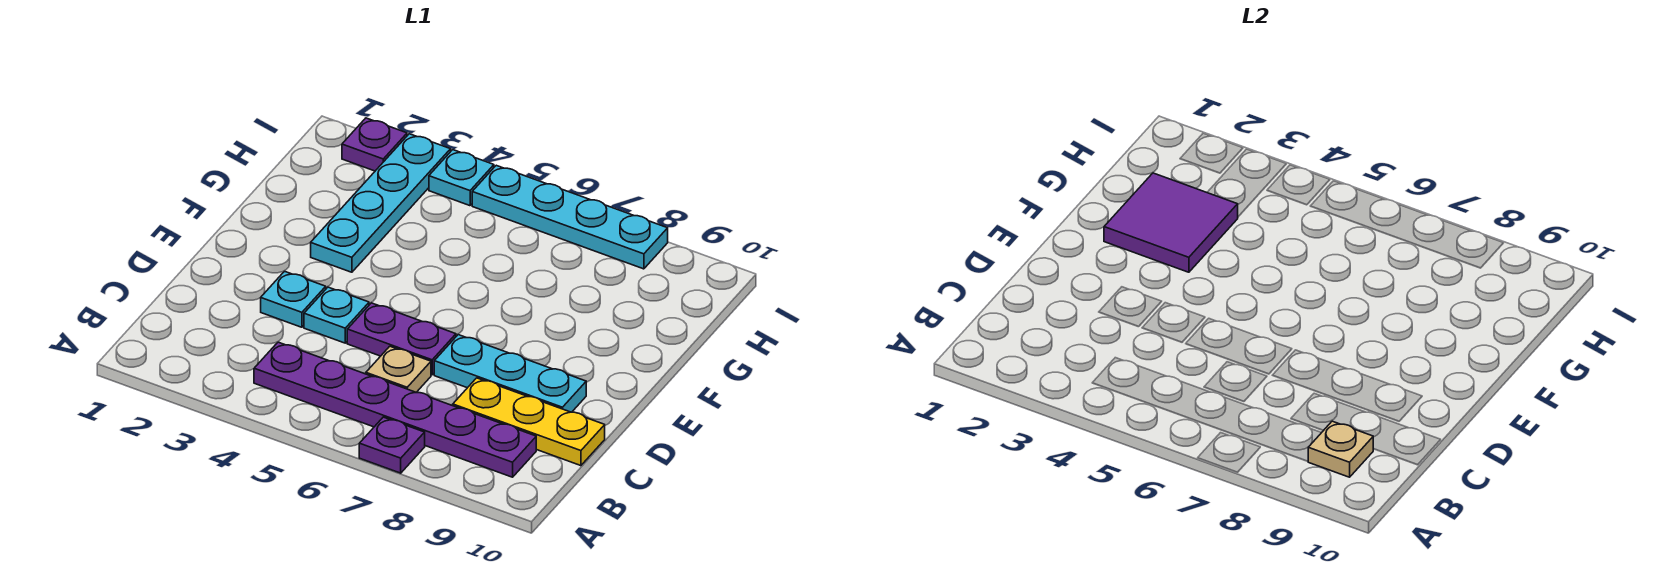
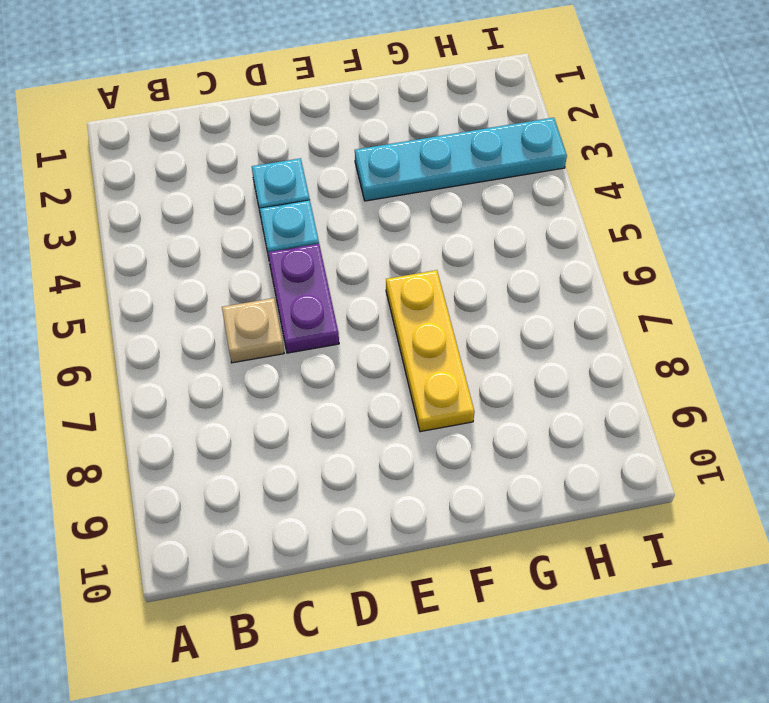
yellow plate F6:F8 level 1 -> yellow plate C8:C10 level 1
none -> purple plate A7 level 1
none -> purple plate B4:B9 level 1
none -> cyan plate D7:D9 level 1

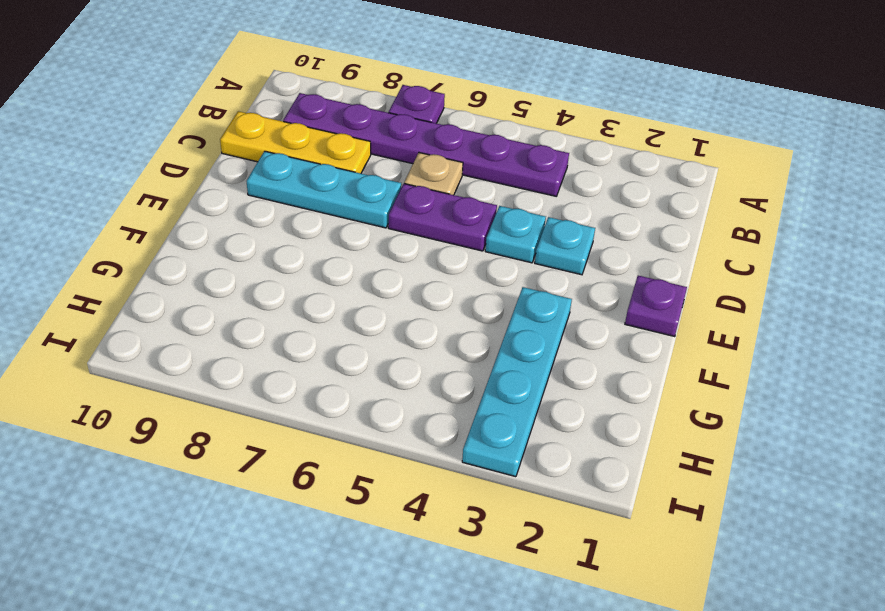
purple plate E1 level 1 -> purple plate I2 level 1
none -> cyan plate I4 level 1
none -> cyan plate I5:I8 level 1
none -> tan plate B9 level 2

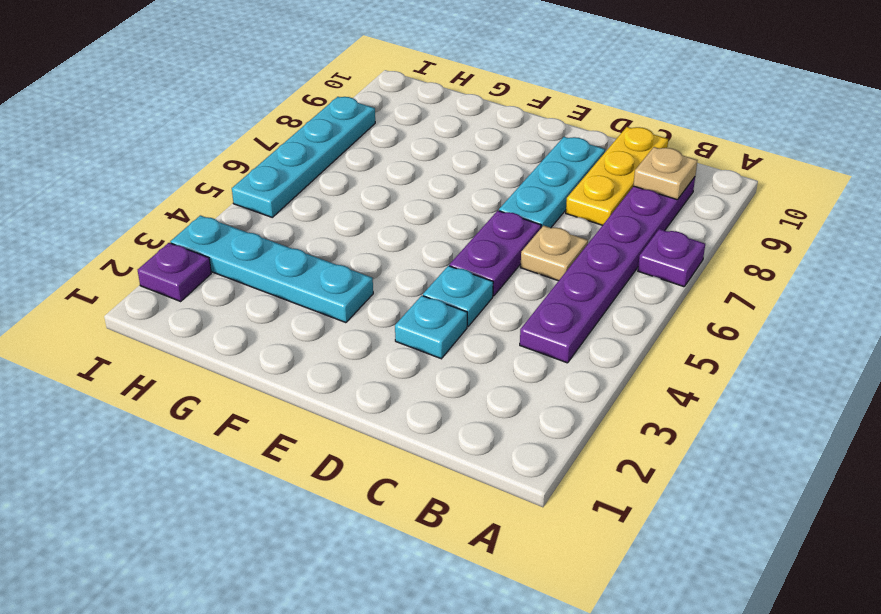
none -> cyan plate I4 level 1
none -> purple tile F2:G3 level 2

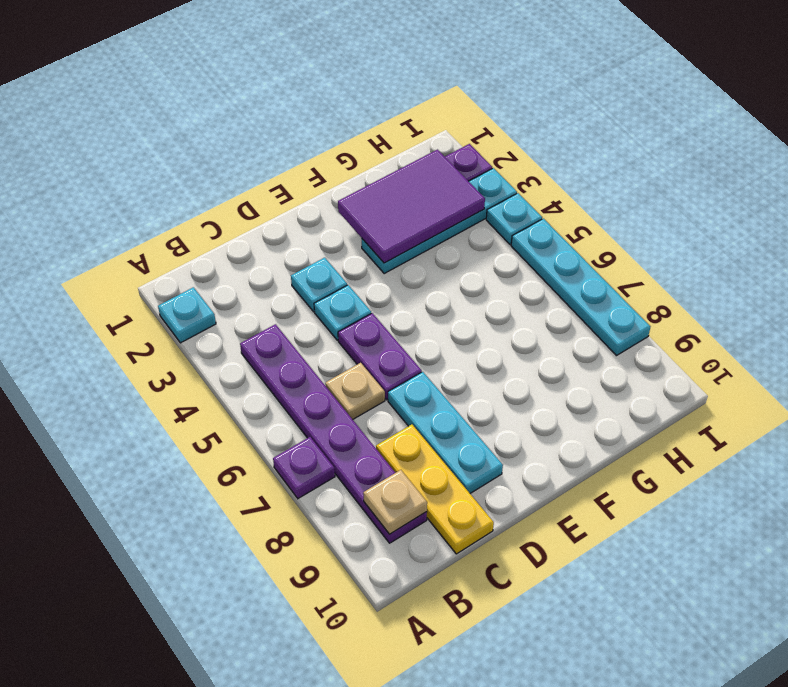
cyan plate A2 level 1 -> none
purple tile F2:H3 level 2 -> purple tile F2:G3 level 2

